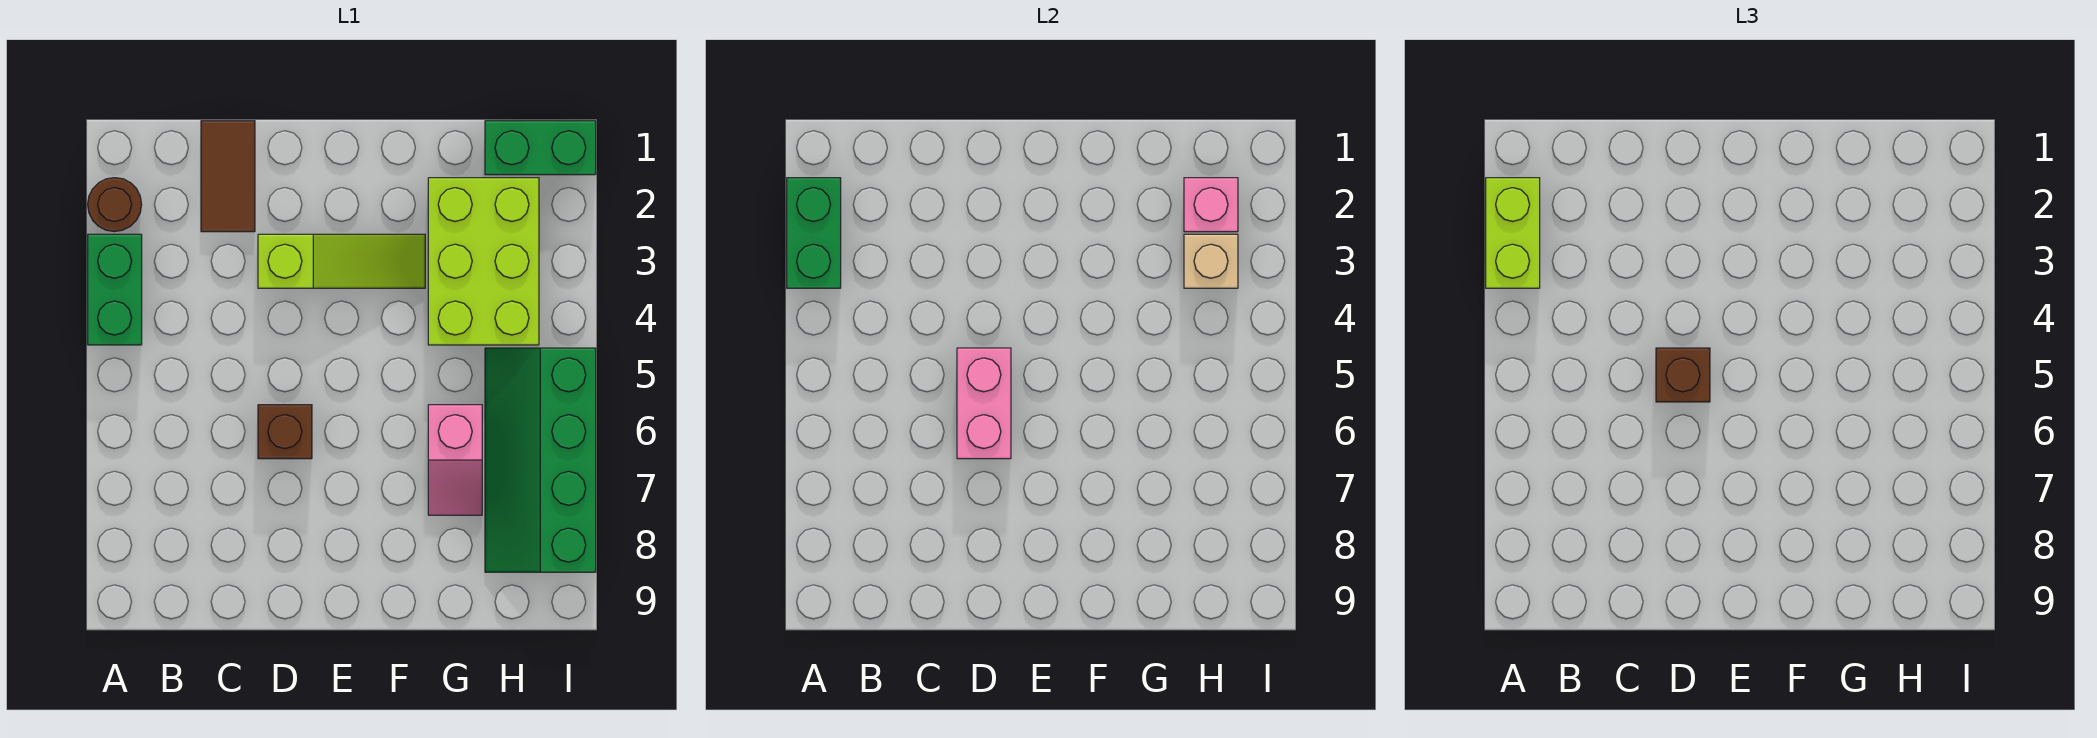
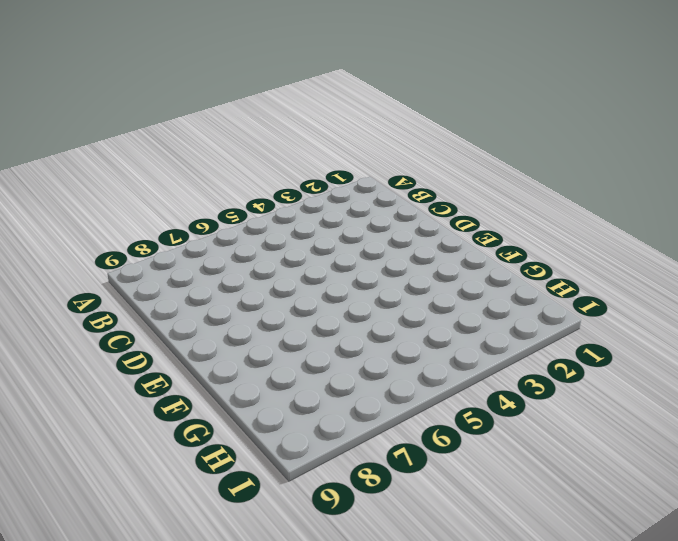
none -> brown round brick A2 level 1
none -> green brick A3:A4 level 1
none -> brown tile C1:C2 level 1

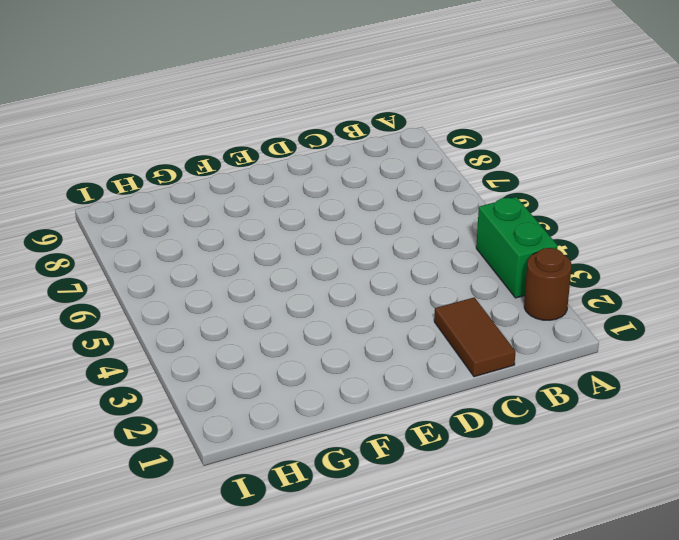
none -> lime slope D3:F3 level 1 top D
none -> brown brick D6 level 1
none -> lime brick G2:H4 level 1

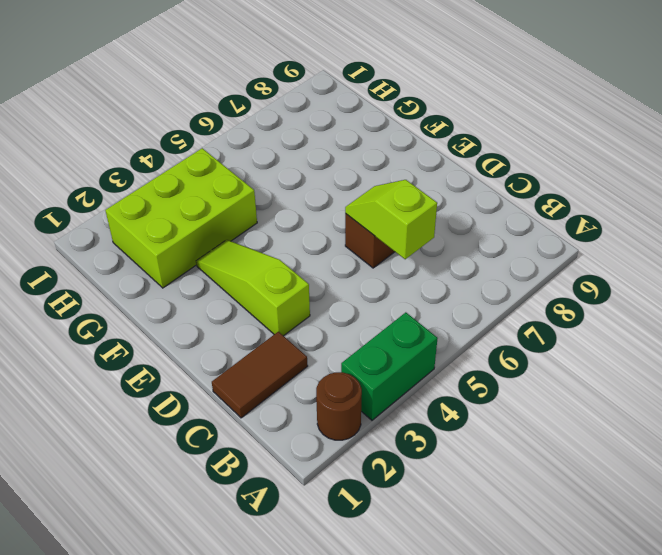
lime slope C6:D6 level 2 top C -> pink brick D5:D6 level 2
none -> pink slope G6:G7 level 1 top 6
none -> green brick H1:I1 level 1
none -> green slope H5:I8 level 1 top I

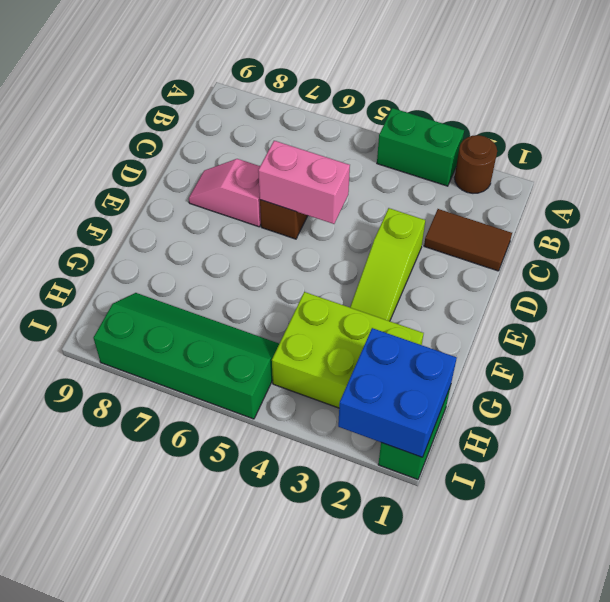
pink slope D7:D8 level 1 top 7 -> pink slope G6:G7 level 1 top 6
blue brick H1:I2 level 2 -> pink brick H2 level 2
none -> green brick A2:A3 level 2
none -> tan brick H3 level 2
none -> lime brick A2:A3 level 3

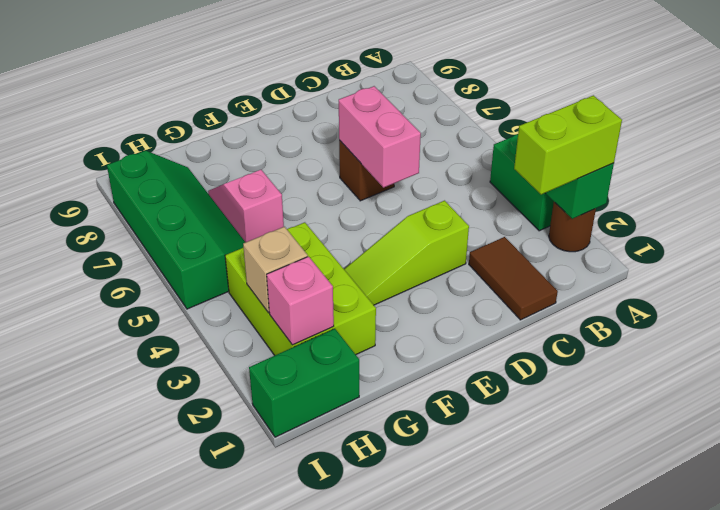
lime brick A2:B2 level 3 -> lime brick A2:A3 level 3
none -> brown brick D5 level 3

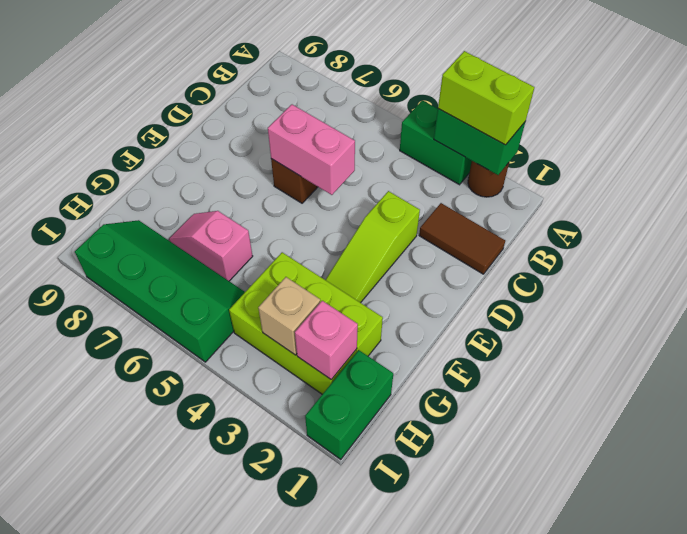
none -> brown brick D5 level 3

